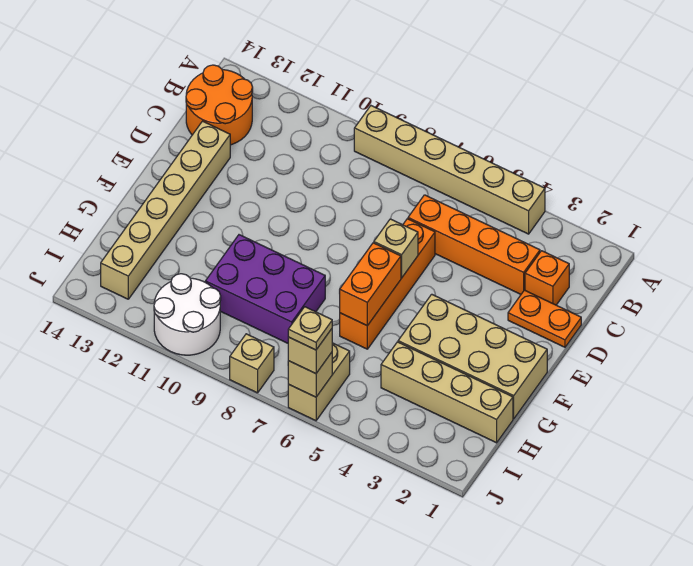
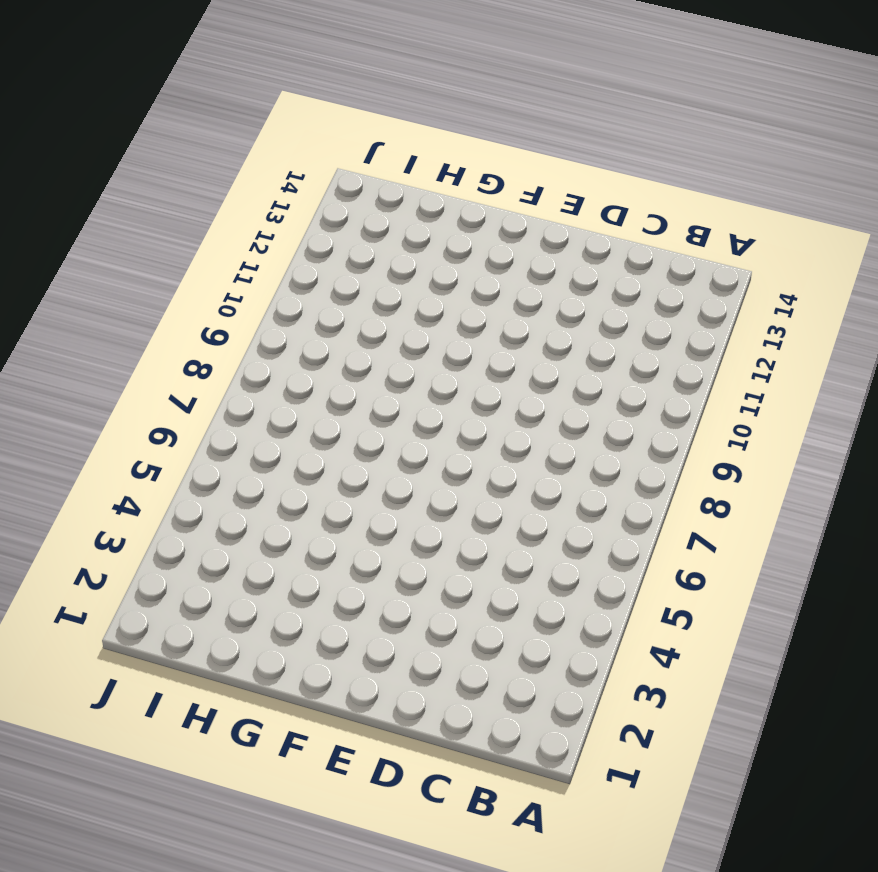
none -> tan brick A4:A9 level 1
none -> orange round brick B13:C14 level 1
none -> orange brick C2 level 1

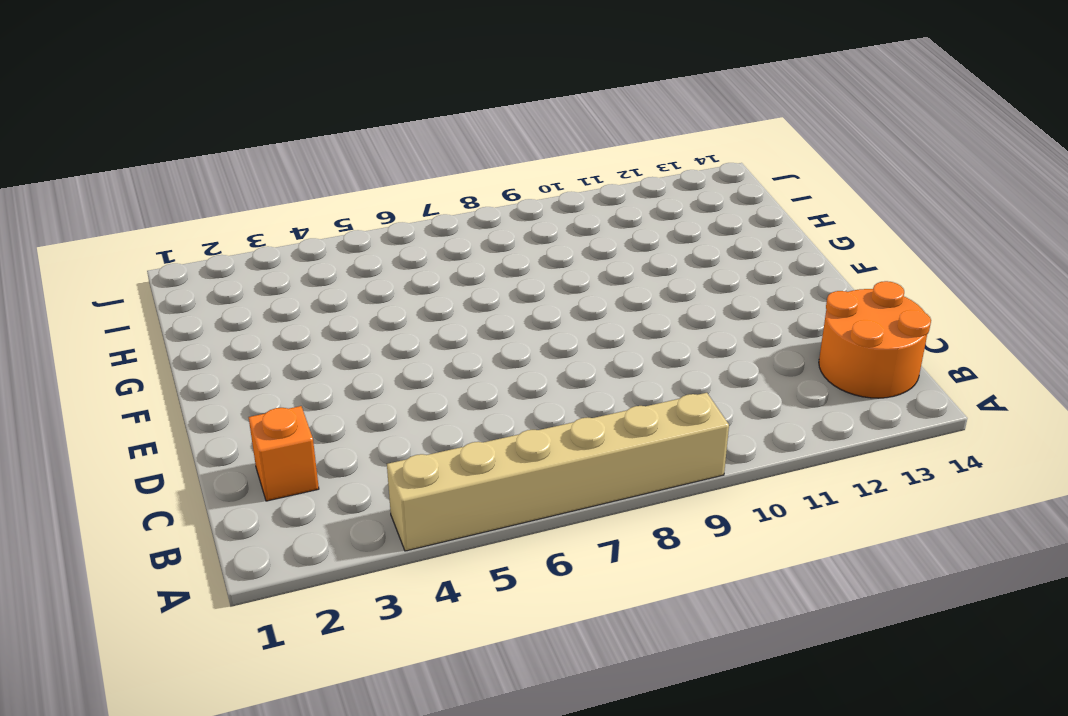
none -> orange brick C3:C6 level 1
none -> orange plate D1:D2 level 1
none -> orange brick D6:G6 level 1

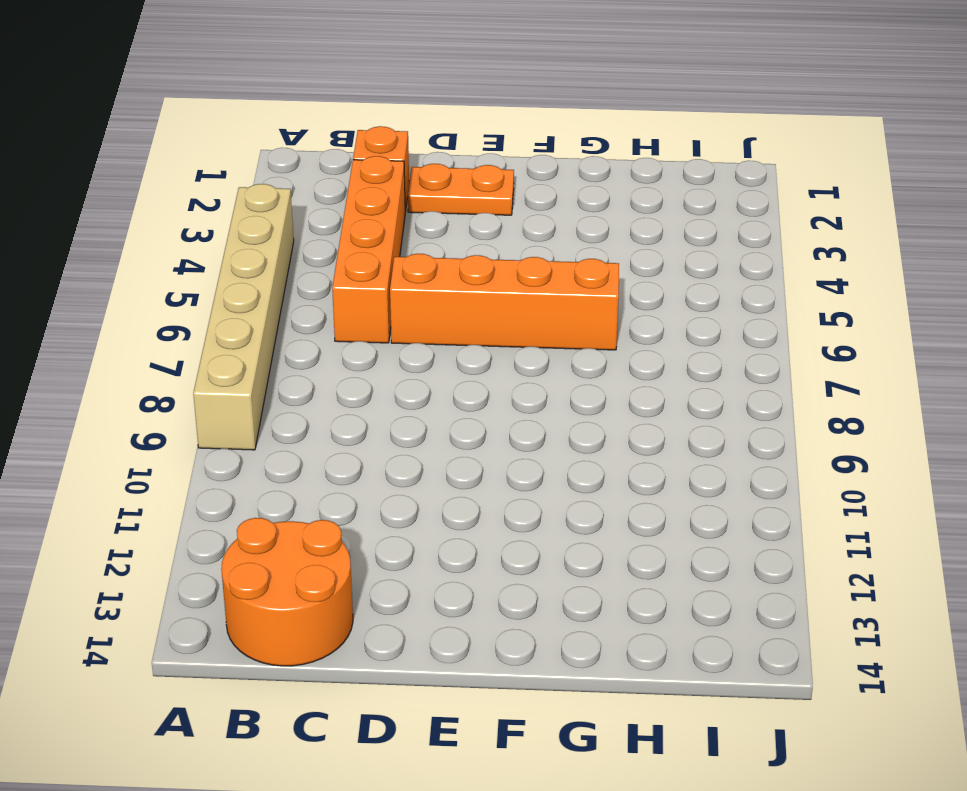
orange plate D2:E2 level 1 -> orange plate D1:D2 level 1
none -> tan brick D13:I13 level 1
none -> tan brick F1:G4 level 1
none -> purple brick G8:H10 level 1

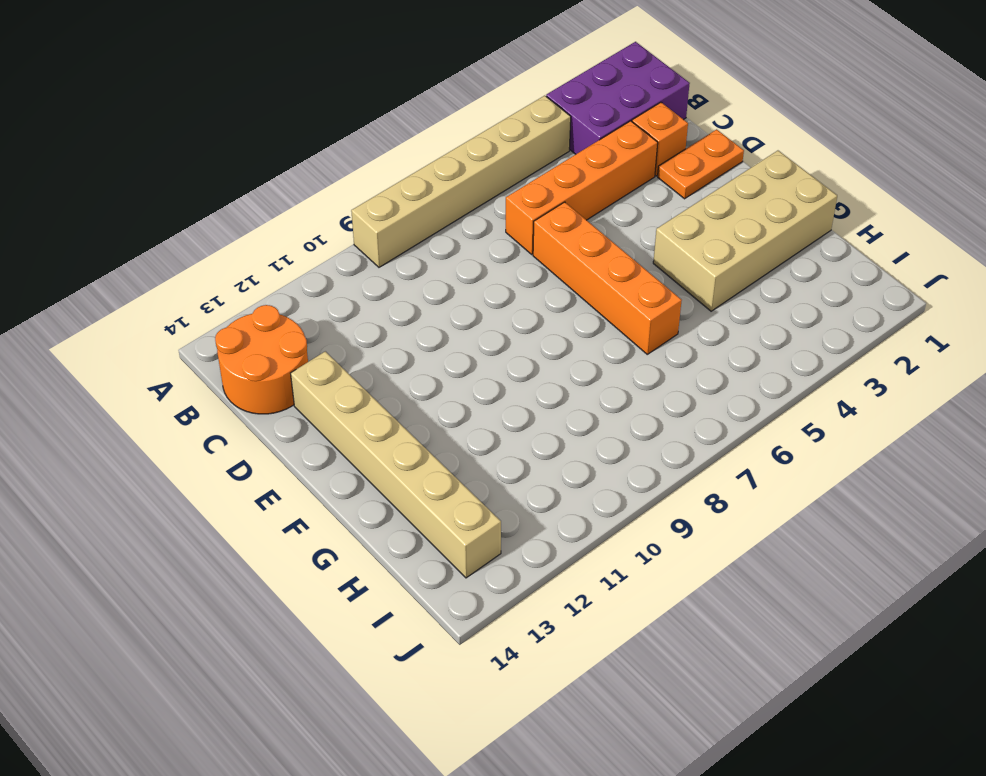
purple brick A1:B3 level 1 -> purple brick G8:H10 level 1
none -> tan brick H1:H4 level 1
none -> tan brick I6:J6 level 1
none -> white round brick I10:J11 level 1

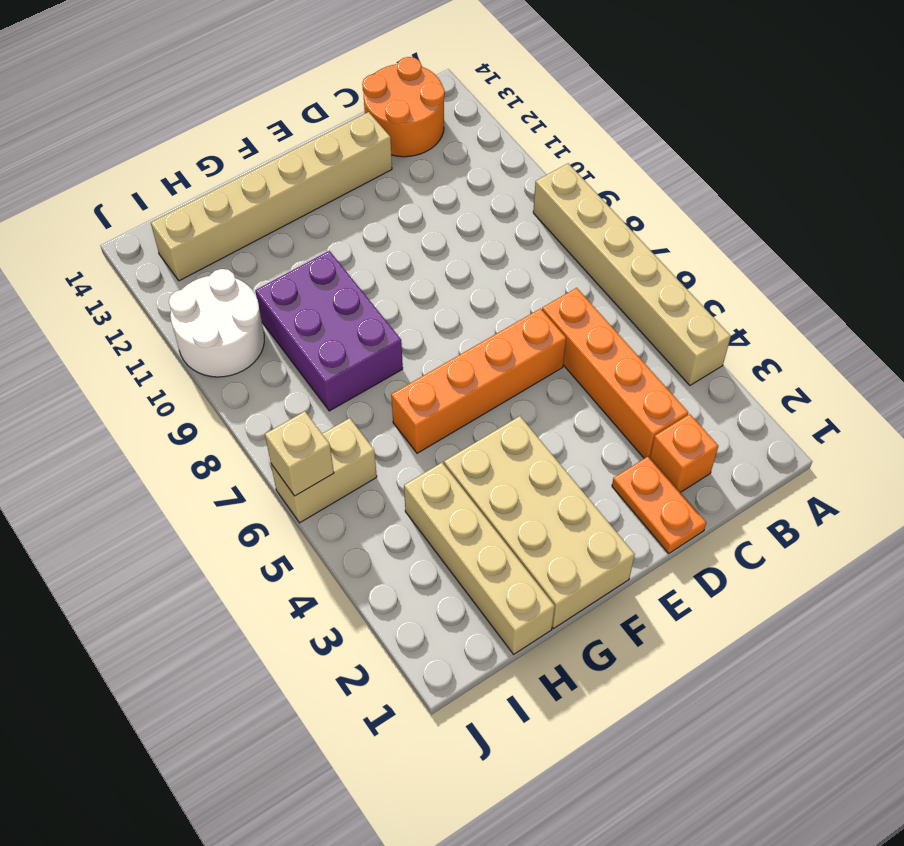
none -> tan brick J8 level 1
none -> tan brick E6 level 2
none -> orange brick F6:G6 level 2

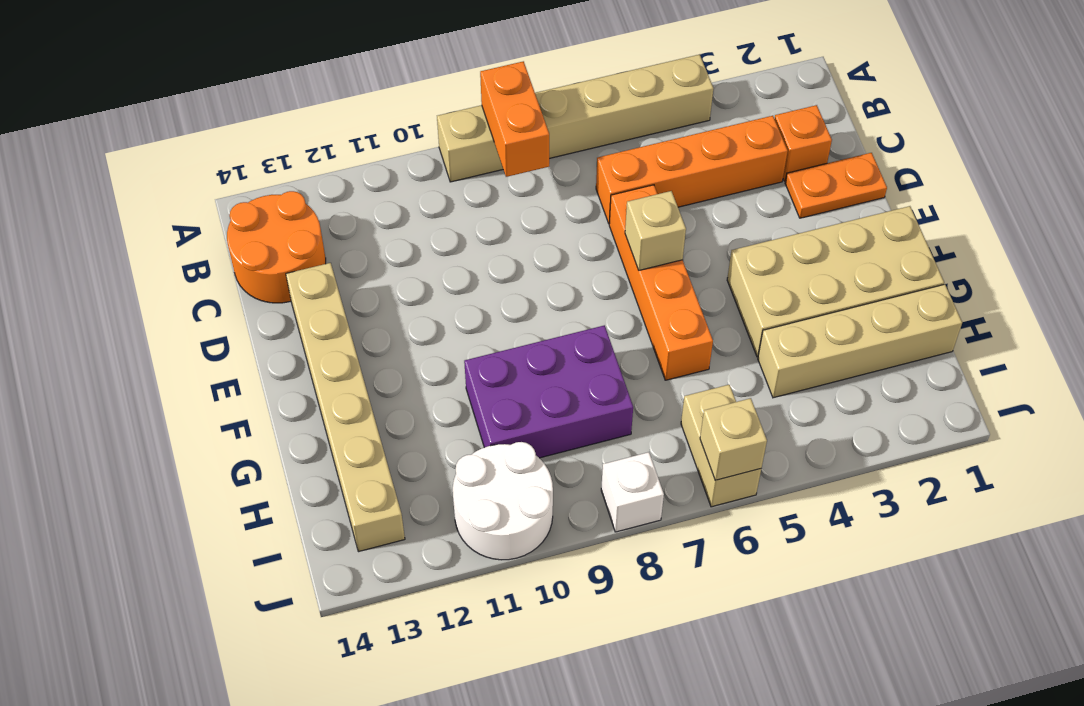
orange brick A8:B8 level 2 -> orange brick F6:G6 level 2
white brick J8 level 1 -> tan brick J8 level 1
none -> tan brick J6 level 3
none -> tan plate J6 level 4

